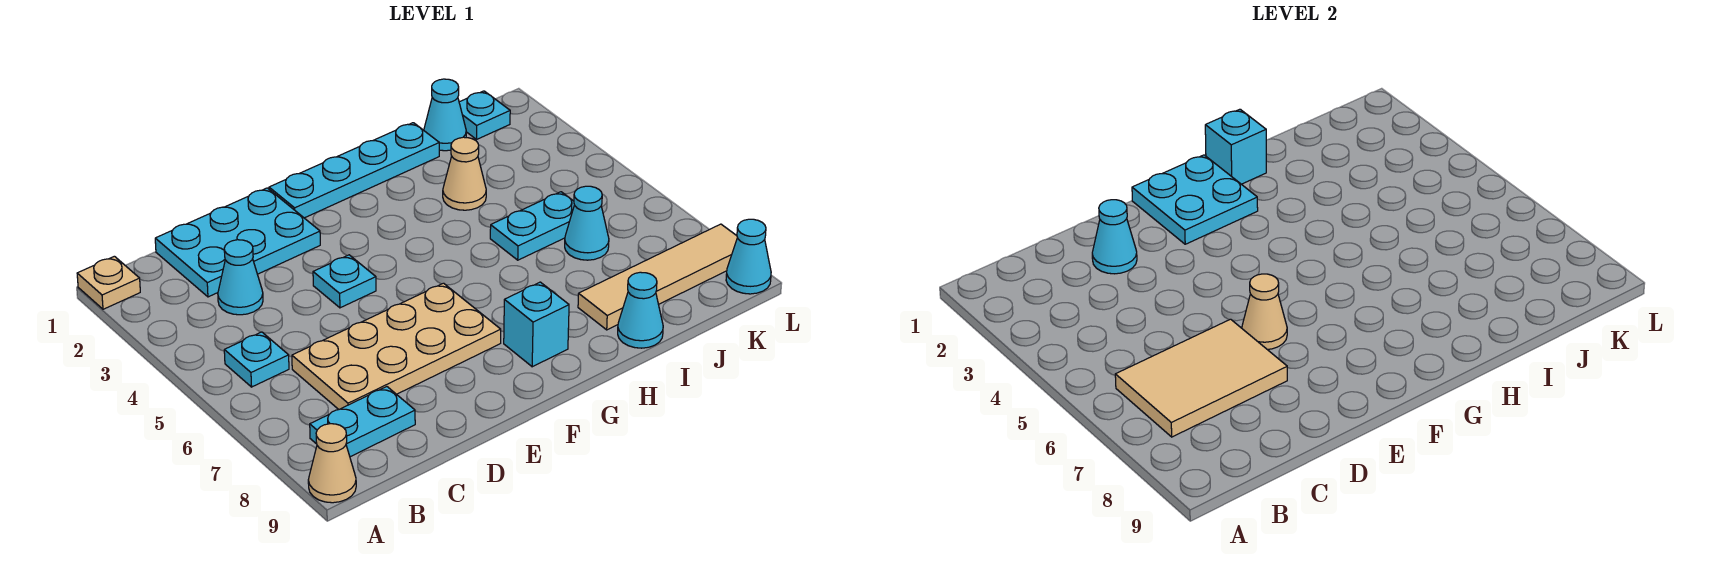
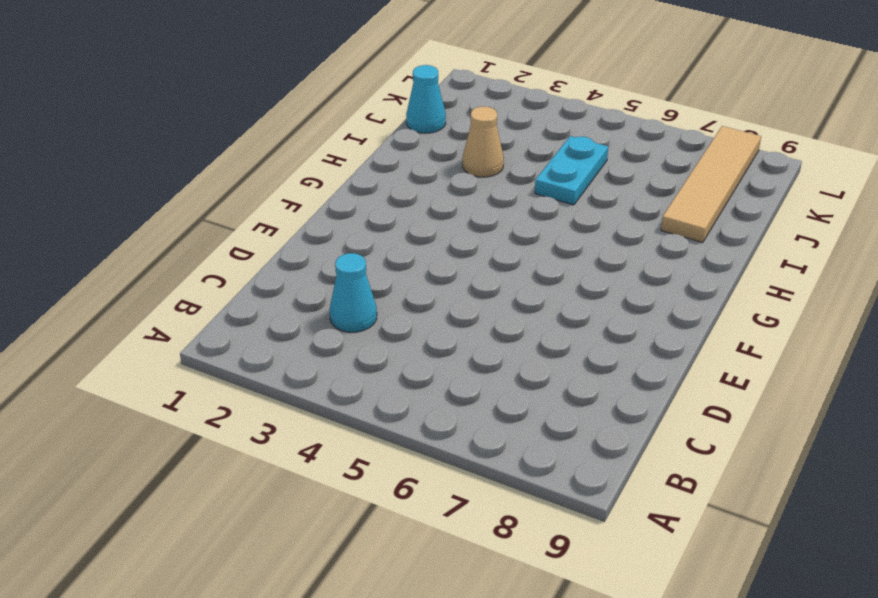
none -> tan plate A1 level 1
none -> tan cone A9 level 1
none -> cyan plate B5 level 1

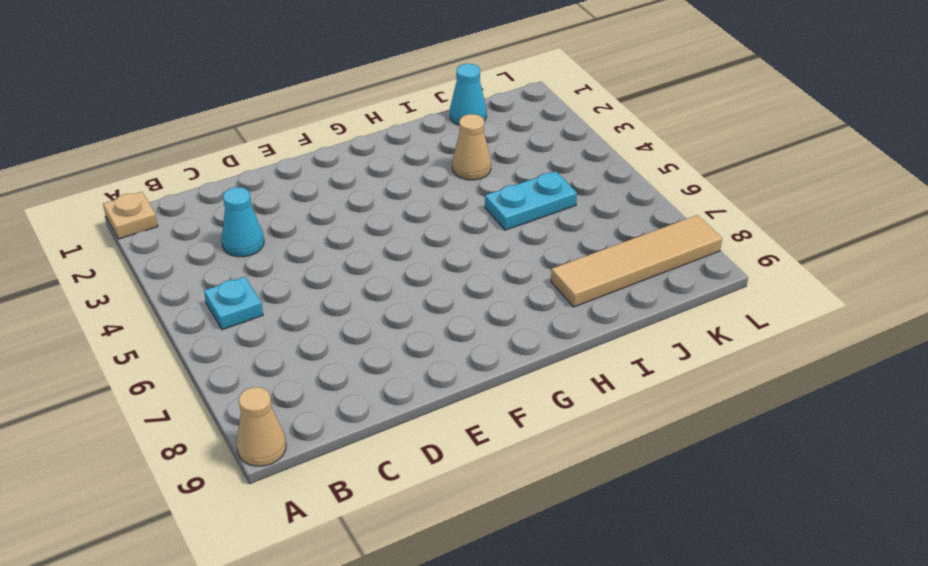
none -> cyan plate B8:C8 level 1
none -> cyan plate C1:E2 level 1
none -> tan plate C6:F7 level 1

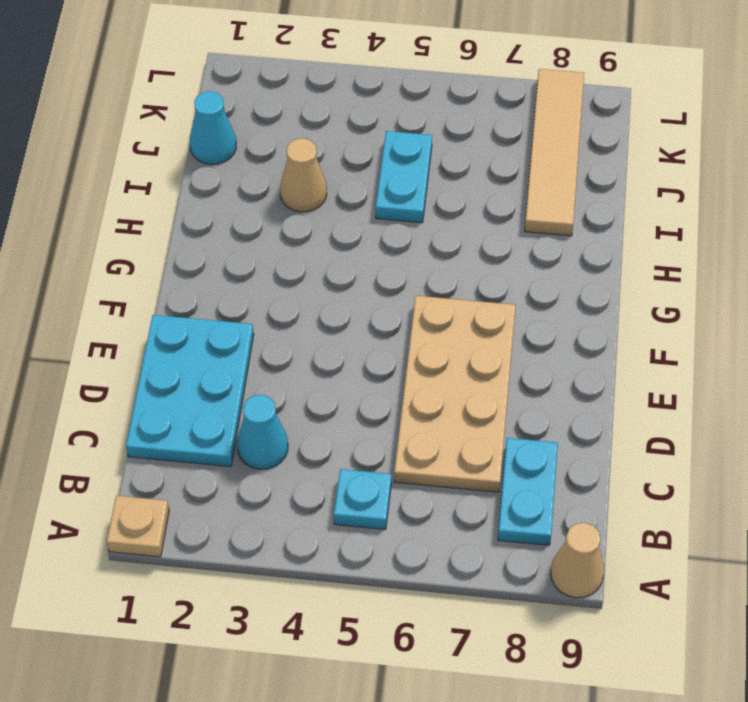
none -> cyan plate E4 level 1
none -> cyan plate F1:I1 level 1
none -> cyan brick G8 level 1

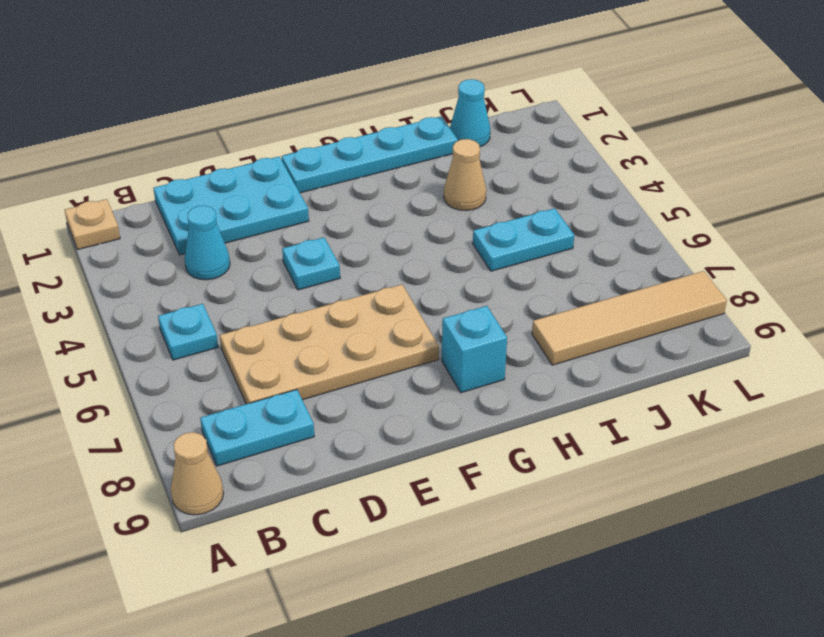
none -> cyan cone I9 level 1
none -> cyan cone J6 level 1
none -> cyan plate K1 level 1

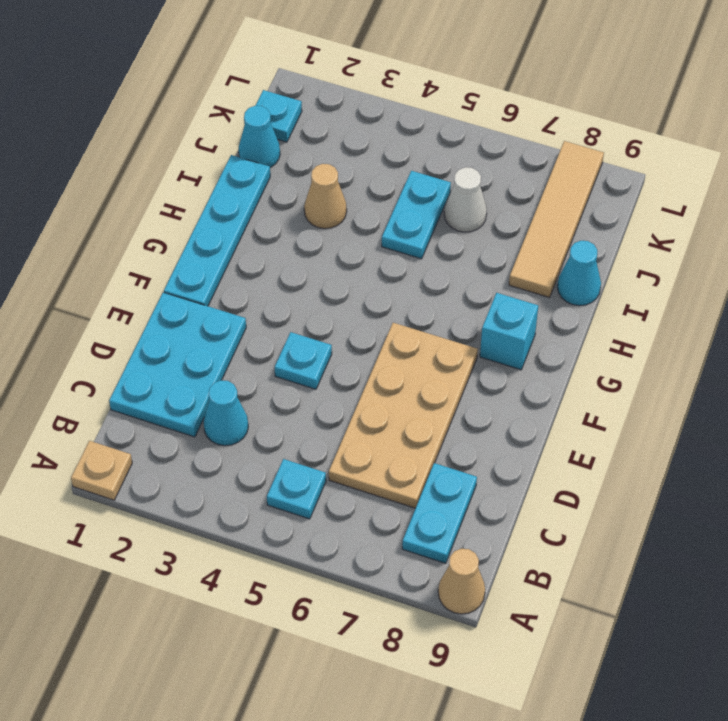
white cone J6 level 1 -> cyan cone J6 level 1
none -> cyan cone L9 level 1
none -> tan tile B6:D7 level 2
none -> cyan cone D2 level 2

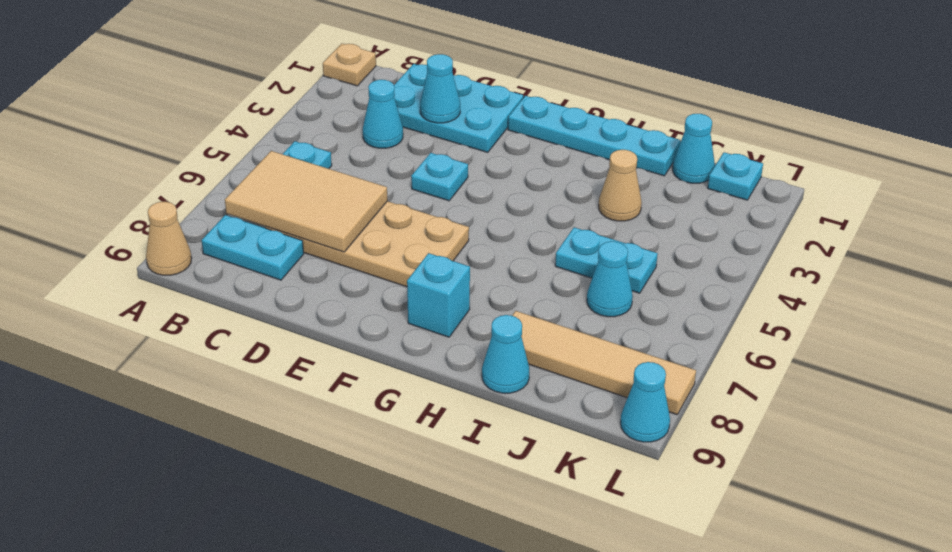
none -> tan cone E6 level 2
none -> cyan plate F1:G2 level 2
none -> cyan brick H1 level 2

